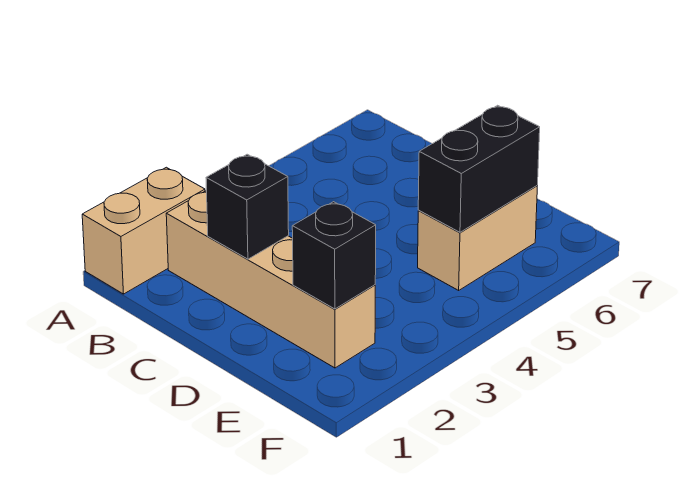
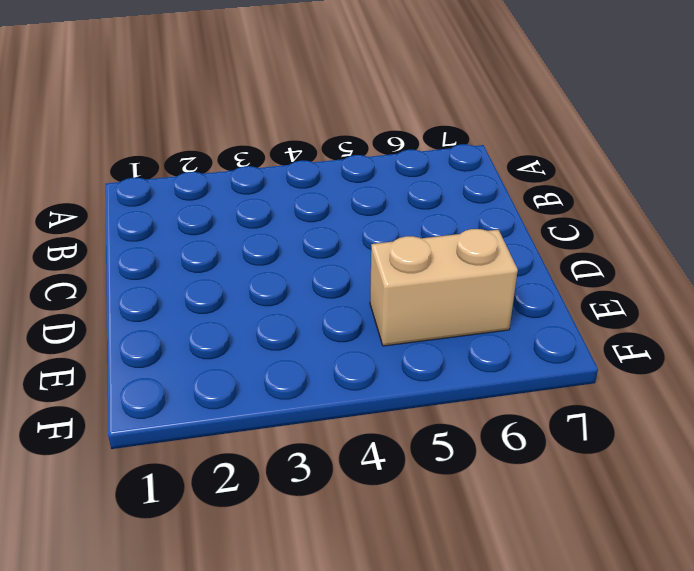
none -> tan brick A1:A2 level 1
none -> tan brick B2:E2 level 1

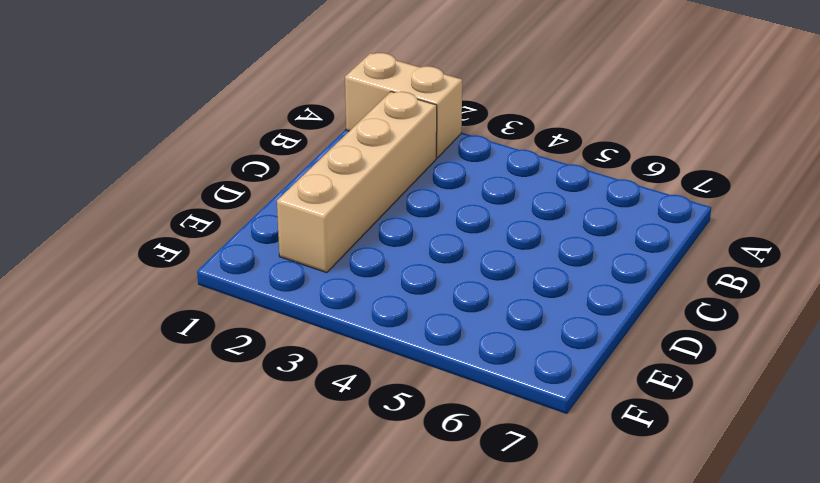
none -> tan brick E5:E6 level 1
none -> black brick C2 level 2

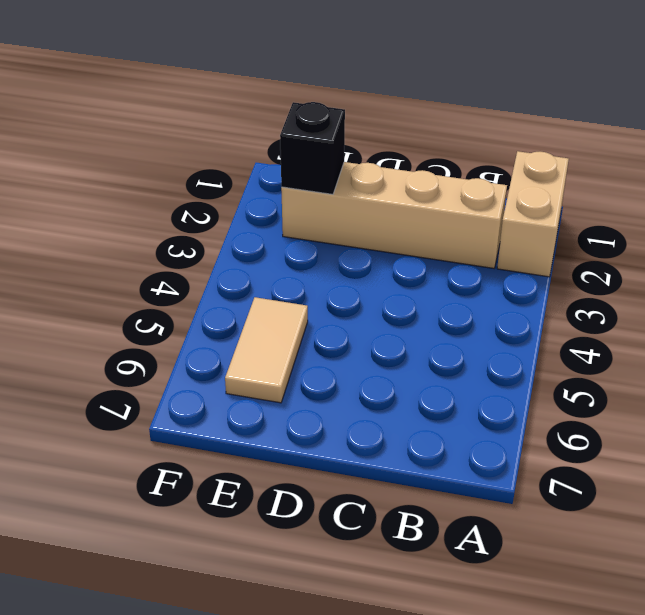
tan tile E5:E6 level 1 -> tan brick E5:E6 level 1
none -> black brick C2 level 2
none -> black brick E5:E6 level 2

